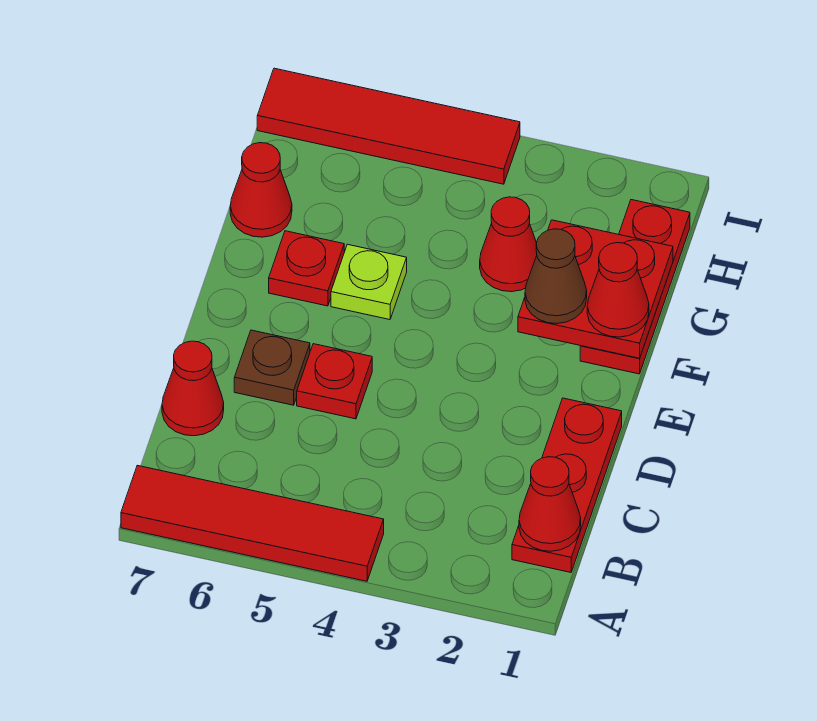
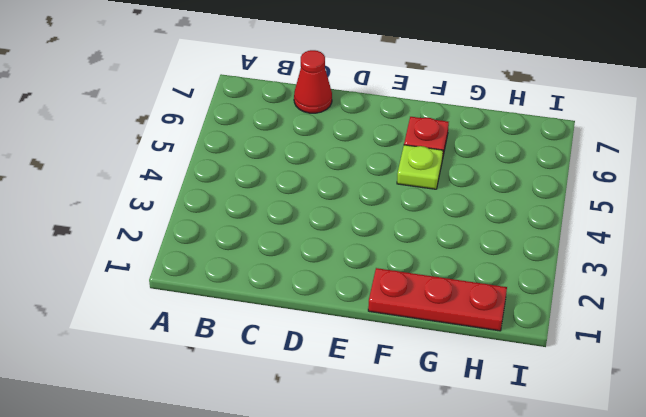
none -> red tile A4:A7 level 1
none -> red plate B1:D1 level 1
none -> red plate D5 level 1

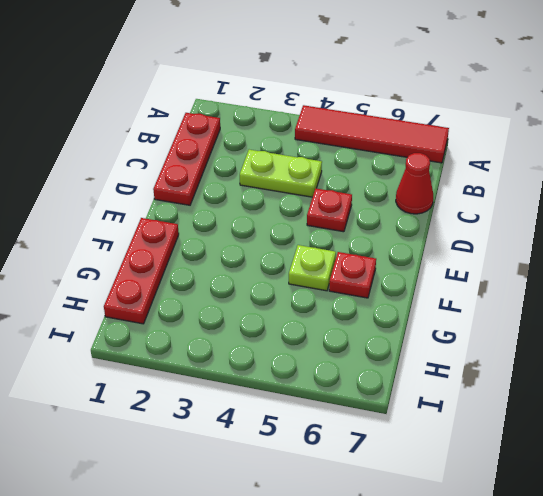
lime plate C3:C4 level 1 -> none
none -> brown plate D6 level 1
none -> red cone G3 level 1
none -> red cone G7 level 1

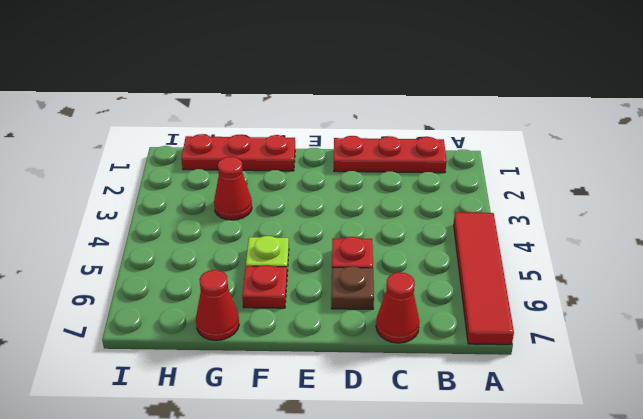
none -> red tile I4:I7 level 1
none -> red cone B1 level 2
none -> red plate F1:G2 level 2

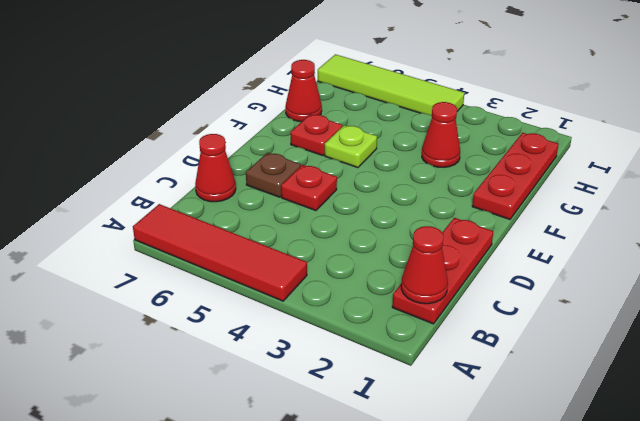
lime tile I4:I7 level 1 -> red tile I4:I7 level 1
none -> red plate F1:G2 level 2
none -> red cone F1 level 3
none -> brown cone F2 level 3

